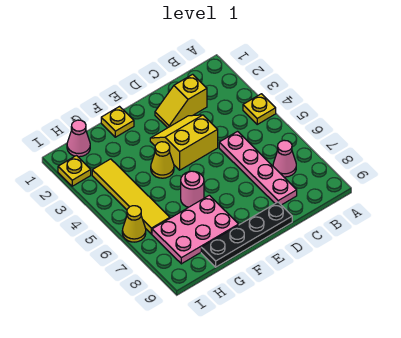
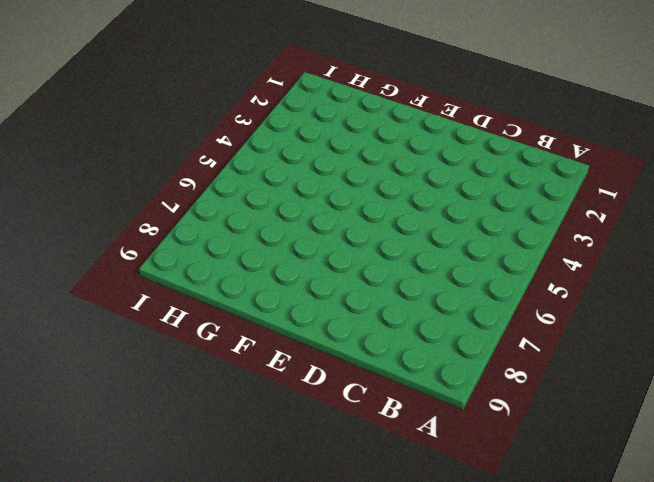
none -> yellow plate A4 level 1
none -> pink cone B7 level 1
none -> yellow slope C2:D2 level 1 top C

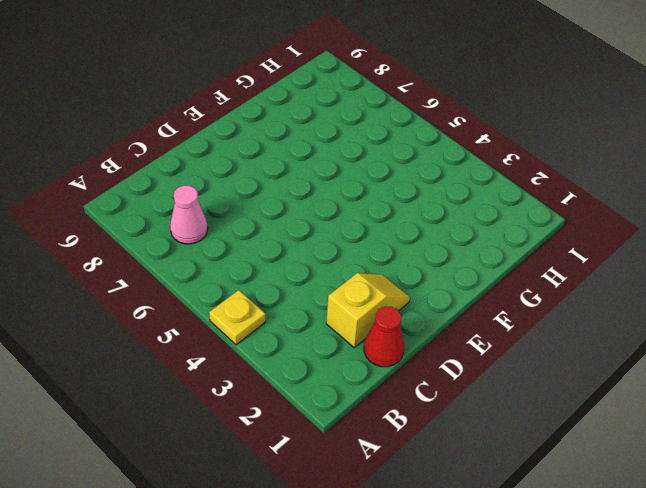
red cone C1 level 1 -> none
none -> pink plate C5:C8 level 1
none -> yellow slope D3:E4 level 1 top 4
none -> black plate D9:G9 level 1

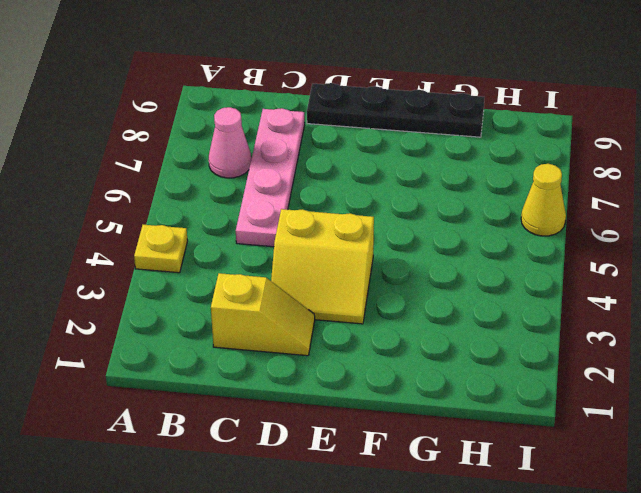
none -> yellow plate F1 level 1
none -> yellow cone F4 level 1
none -> pink round brick F6 level 1

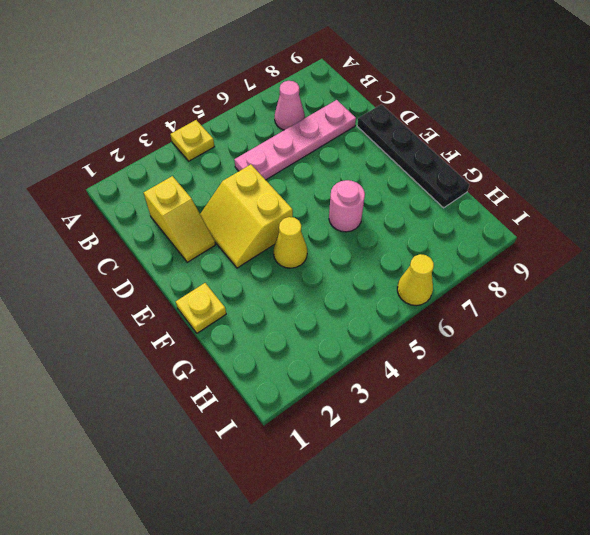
none -> pink plate F7:H8 level 1
none -> pink cone H1 level 1
none -> yellow tile H3:H6 level 1

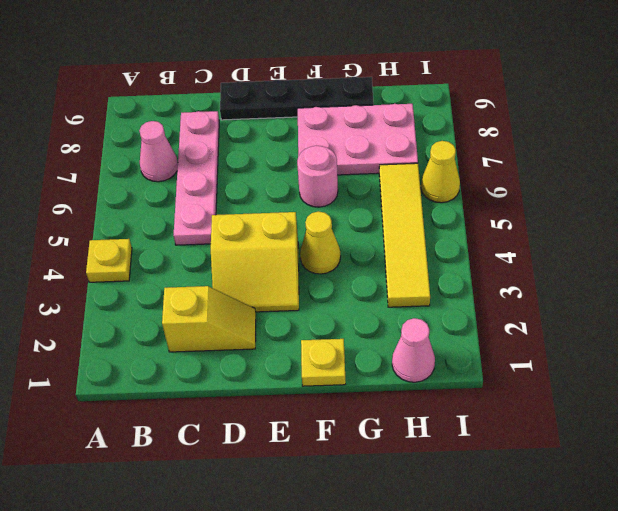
none -> yellow plate I2 level 1

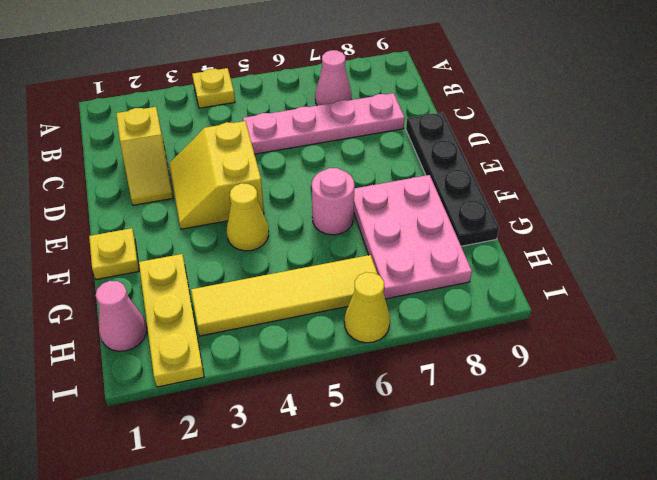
yellow plate G2:I2 level 1 -> yellow plate I2 level 1

